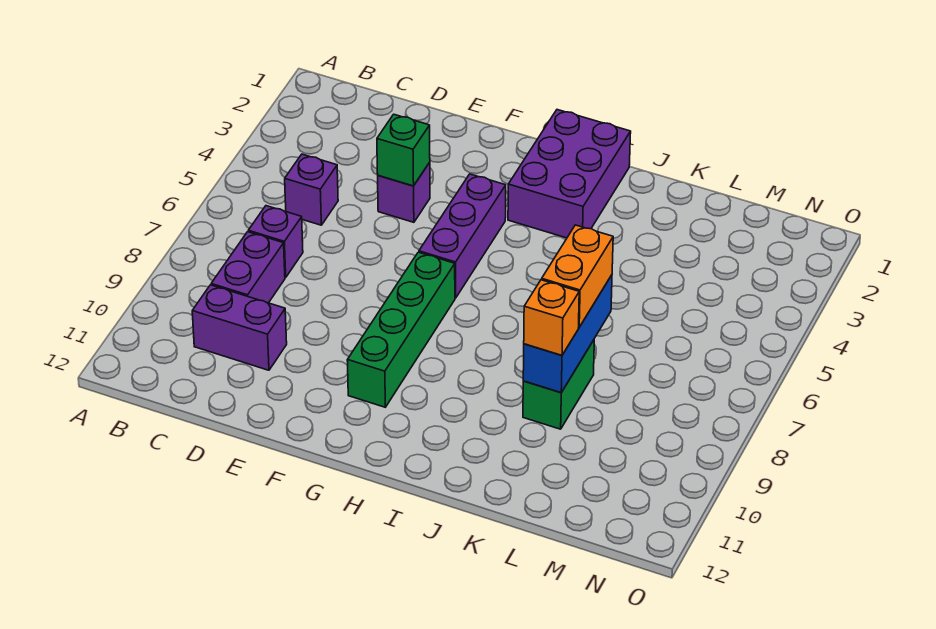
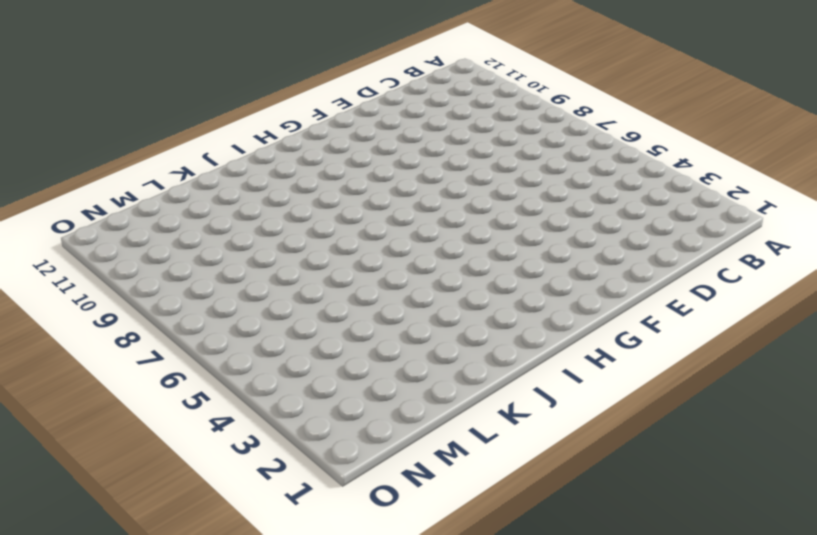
none -> purple brick C5 level 1
none -> purple brick C7 level 1
none -> purple brick C8:C9 level 1

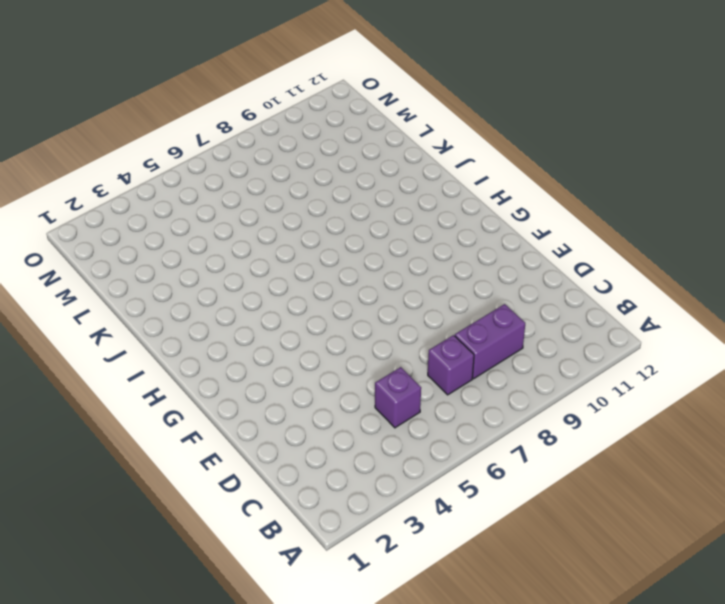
none -> purple brick C10:D10 level 1
none -> purple brick E4 level 1
none -> purple brick G4:G6 level 1

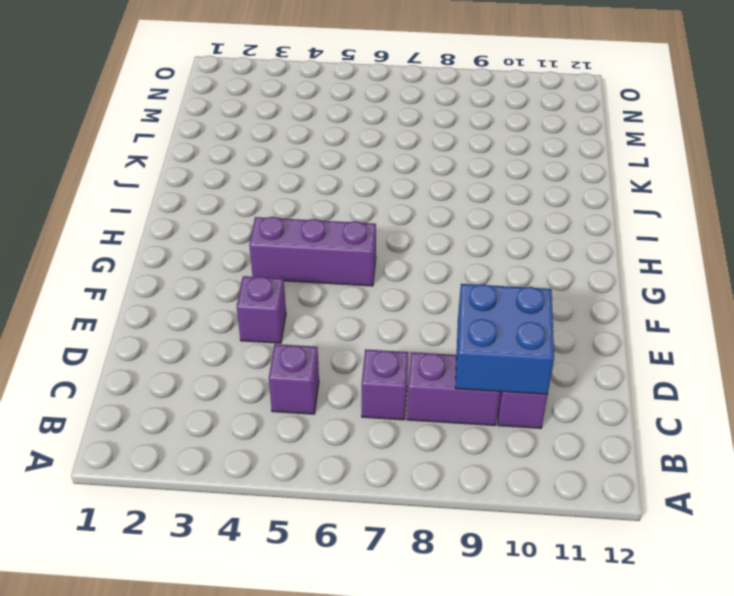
blue brick C9:D10 level 2 -> none
none -> green brick G7:G10 level 1
none -> purple brick H1:I3 level 1
none -> green brick K8:K9 level 1

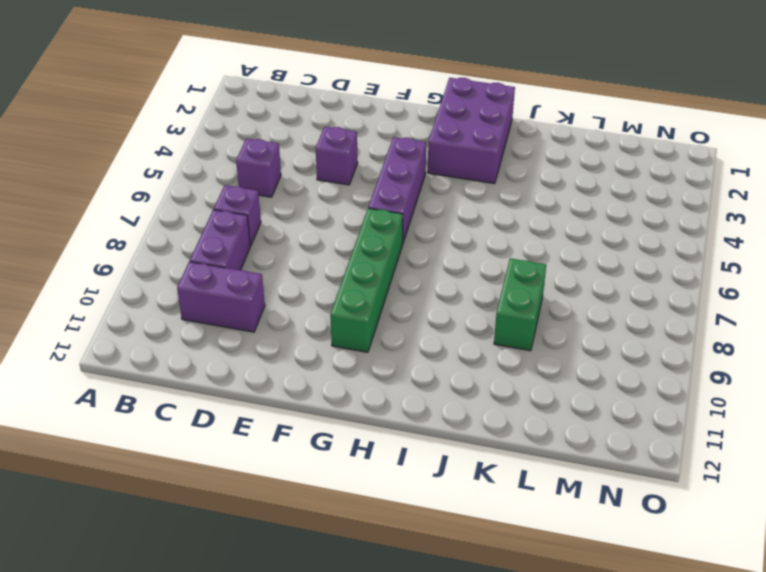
none -> green brick E4 level 2
none -> blue brick K7:K9 level 2
none -> orange brick K7:K8 level 3

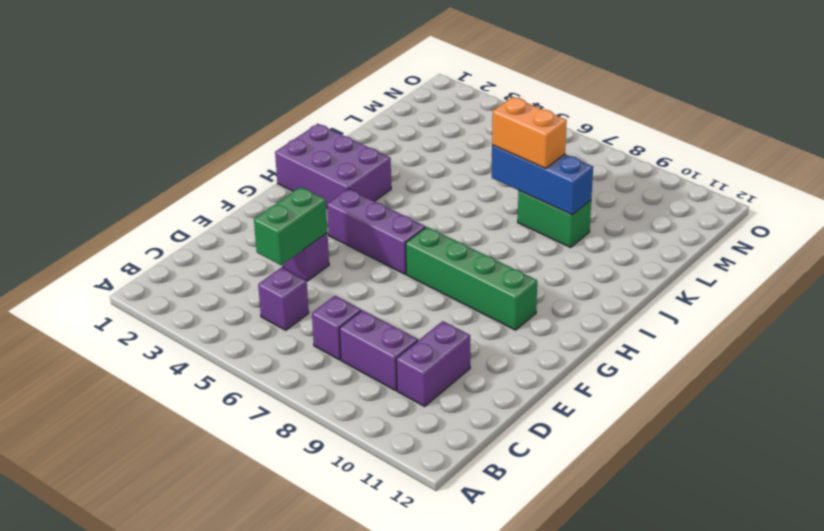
green brick D4:E4 level 2 -> green brick E4 level 2
none -> orange brick K9 level 3

